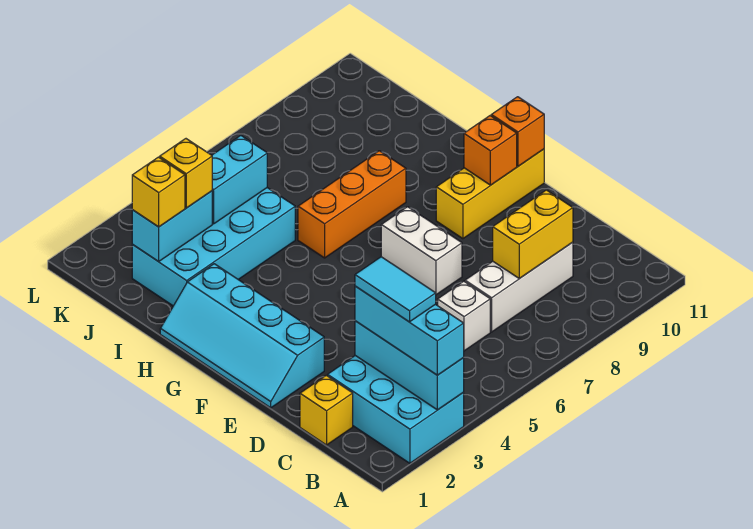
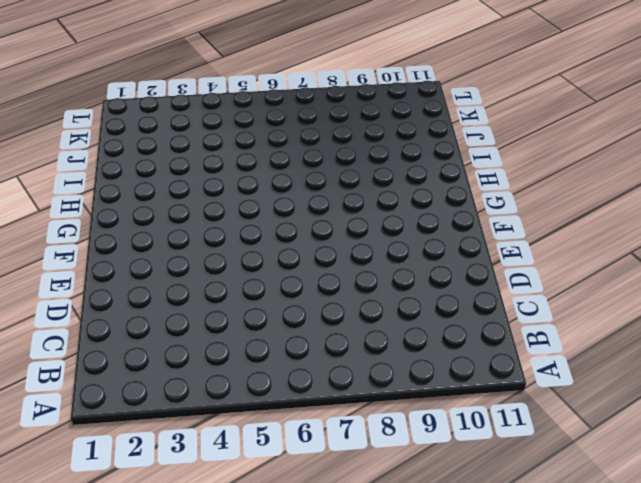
none -> cyan brick A2:C3 level 1
none -> yellow brick C1 level 1
none -> white brick C6 level 1

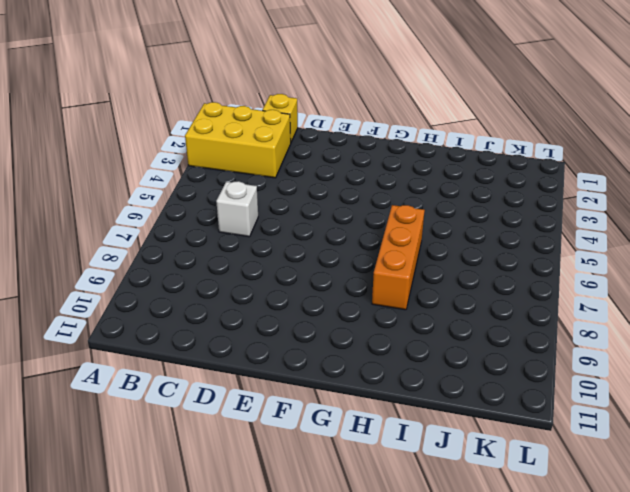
yellow brick A2:C3 level 1 -> cyan brick A2:C3 level 1
none -> white brick C7:C9 level 1
none -> cyan slope E1:H2 level 1 top 2
none -> white brick E7:F7 level 1

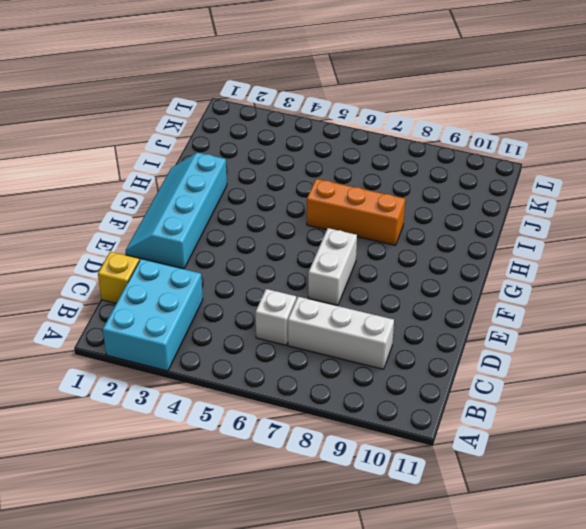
none -> yellow brick F9:F11 level 1
none -> cyan brick I2:J5 level 1
none -> cyan brick A3:C3 level 2

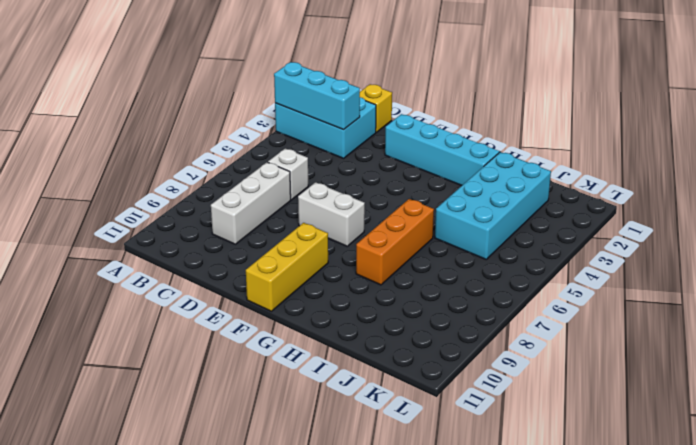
none -> yellow brick C8:C9 level 2
none -> orange brick F10 level 2
none -> orange brick F11 level 2

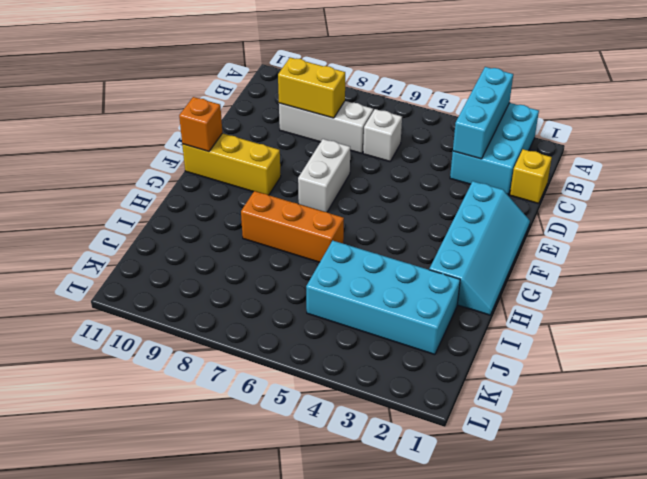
none -> orange brick F10 level 2
none -> cyan brick J2:J3 level 2
none -> cyan brick J4:J5 level 2

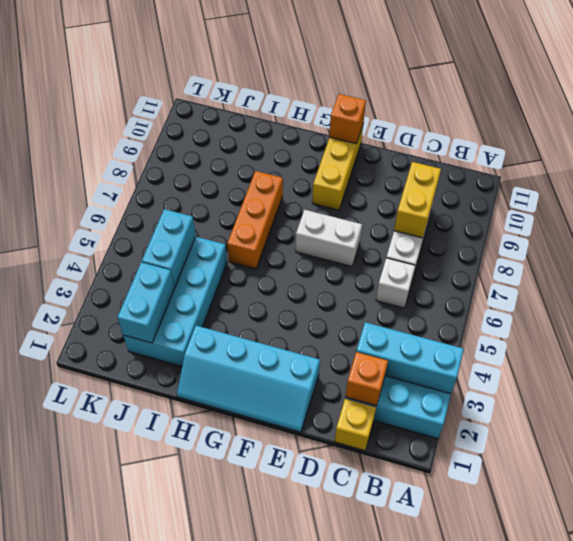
orange brick C2 level 2 -> orange brick F10 level 2
none -> cyan brick A3:C3 level 3
none -> yellow brick J2 level 3
none -> yellow brick J3 level 3

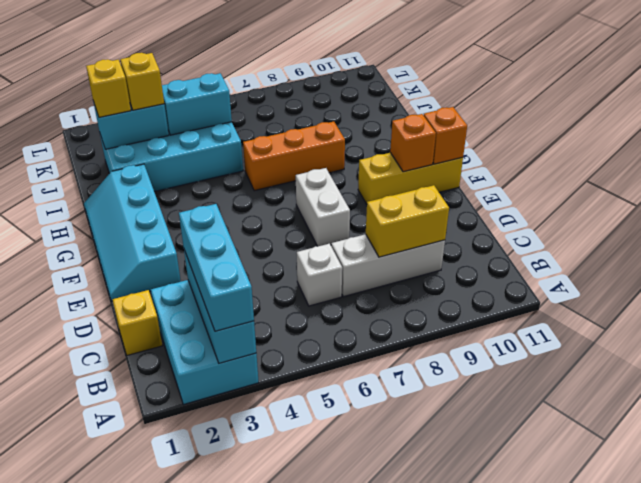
none -> cyan tile B3:C3 level 4

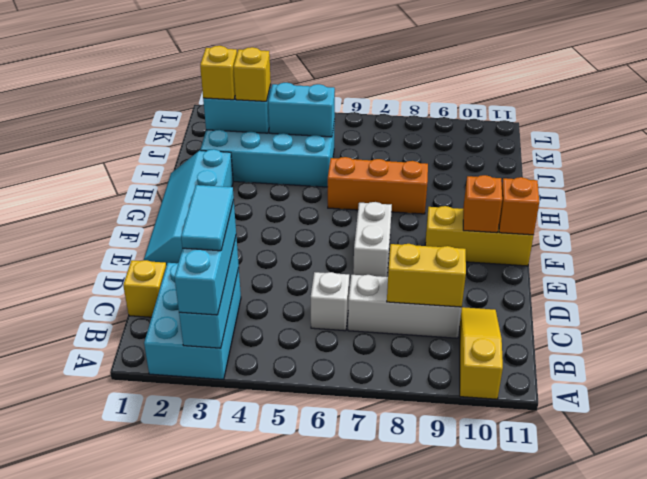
yellow slope A10:C10 level 1 top A -> none

